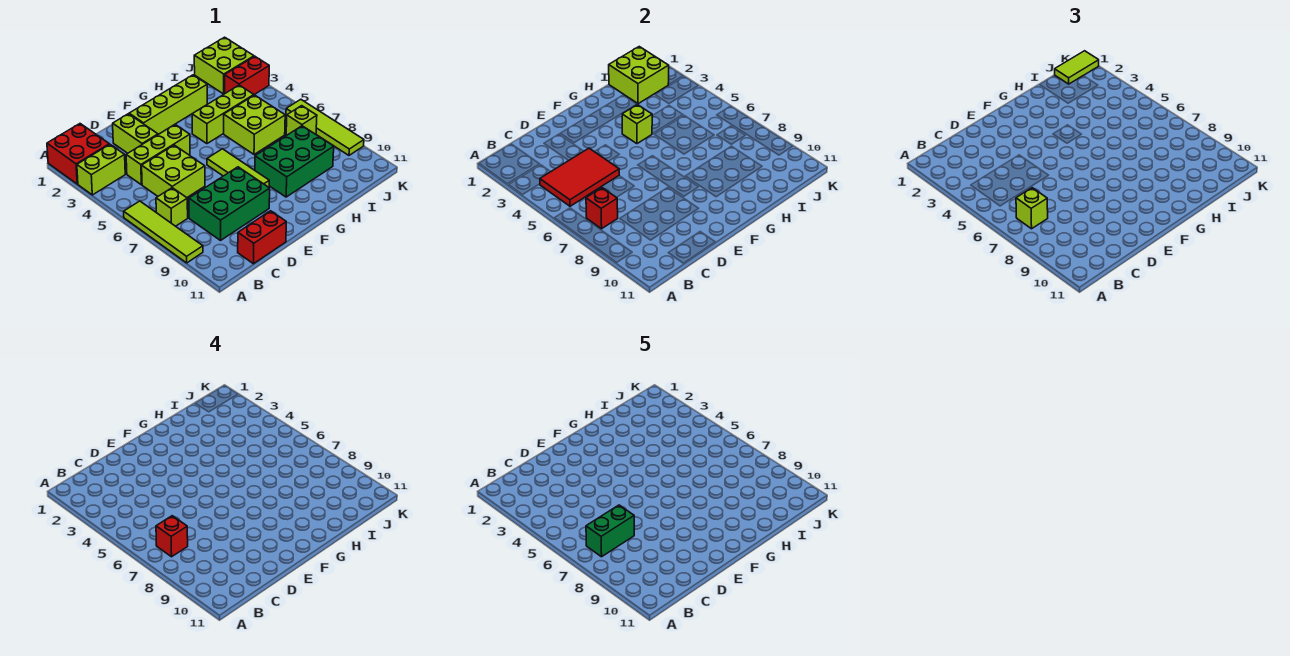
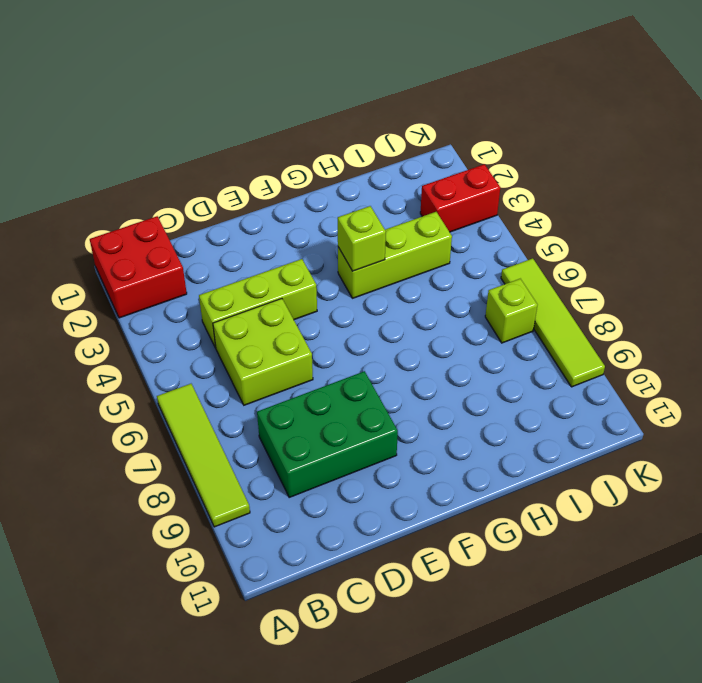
none -> lime brick A3:B3 level 1
none -> lime brick B7 level 1
none -> red brick C11:D11 level 1

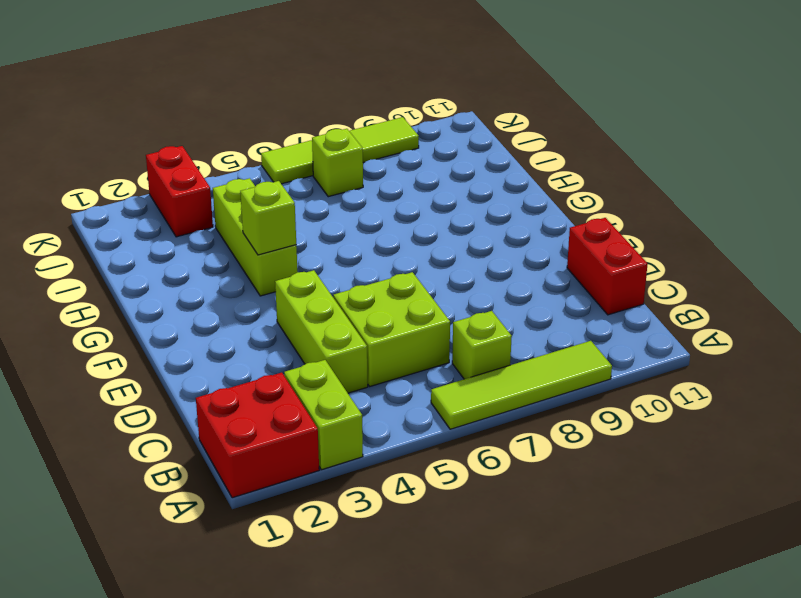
none -> green brick C8:E9 level 1
none -> lime brick D2:D3 level 1
none -> lime brick E2:H2 level 1

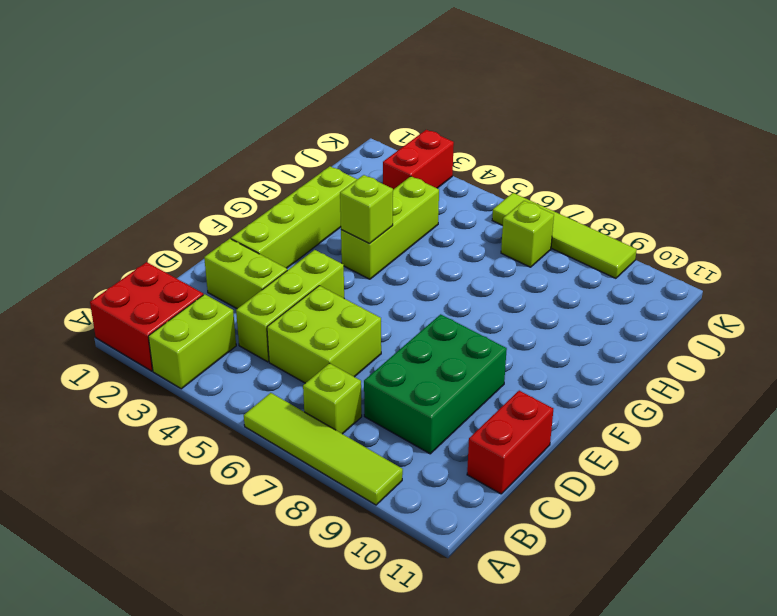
none -> lime tile F6:F8 level 1
none -> green brick G8:I9 level 1
none -> lime brick H5:I6 level 1

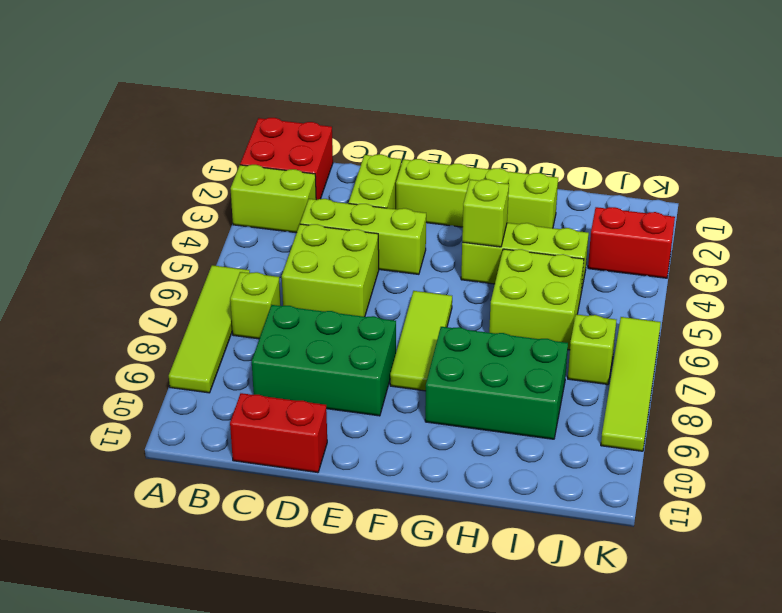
none -> lime brick J1:K2 level 1
none -> red tile B4:D5 level 2
none -> red brick B7 level 2

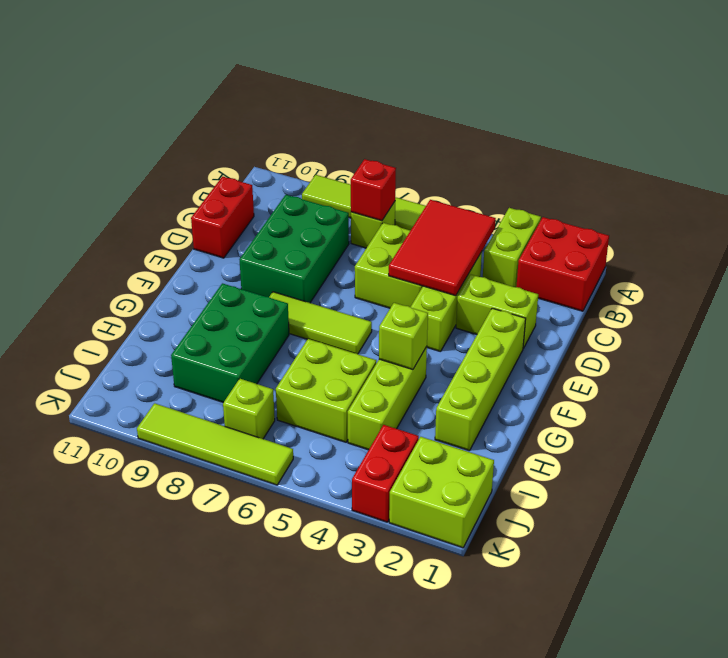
none -> lime brick I1:J2 level 2
none -> lime brick B7 level 3
none -> lime tile J1:K1 level 3

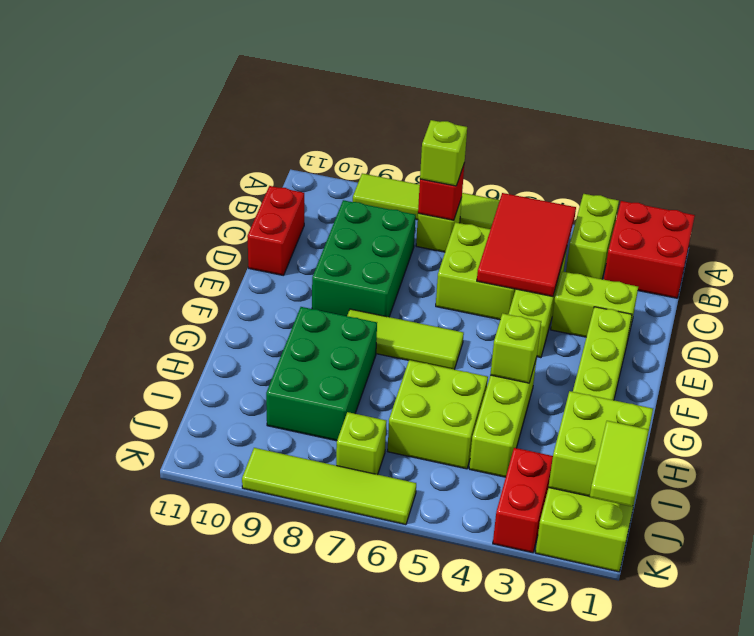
none -> red brick B7 level 4
none -> green brick B7:C7 level 5

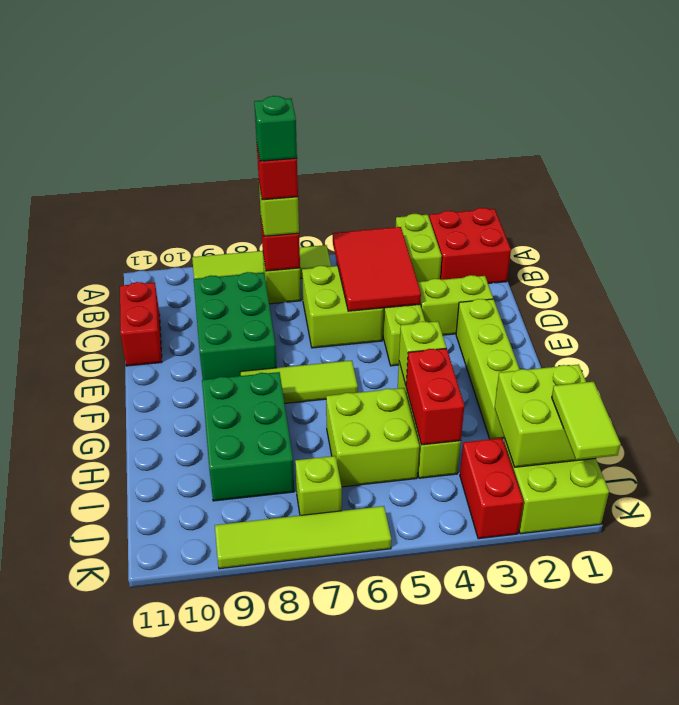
green brick B7 level 5 -> green brick B7:C7 level 5
red brick H4:I4 level 2 -> none

